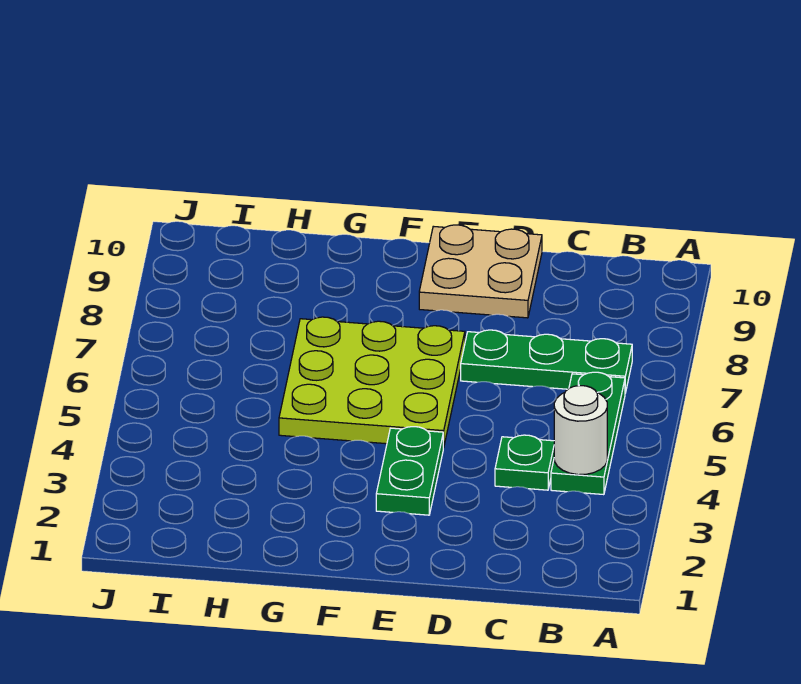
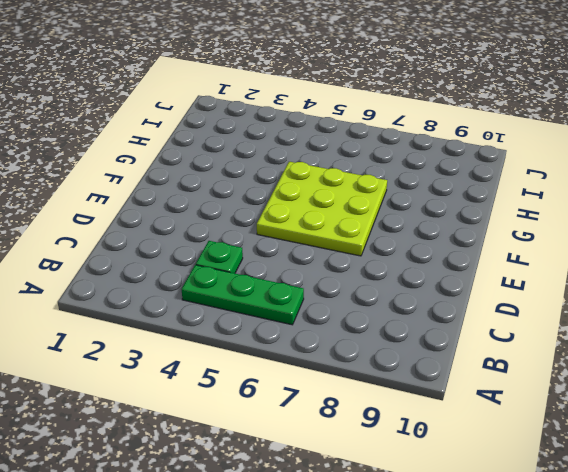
none -> green plate B7:D7 level 1
none -> tan plate D9:E10 level 1

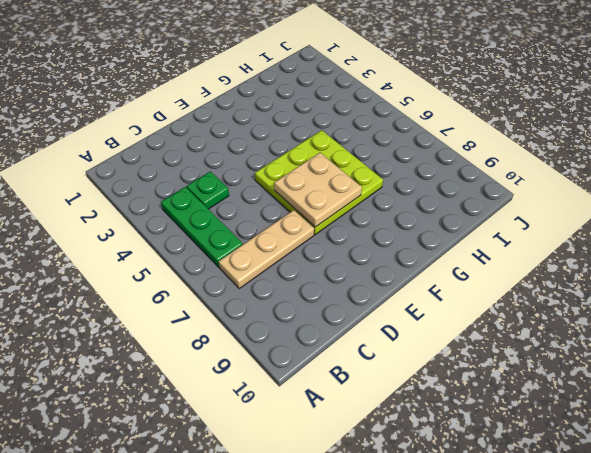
tan plate B7:D7 level 1 -> green plate B7:D7 level 1
tan plate E6:F7 level 2 -> tan plate D9:E10 level 1
none -> green plate E3:E4 level 1
none -> white round brick B4 level 2

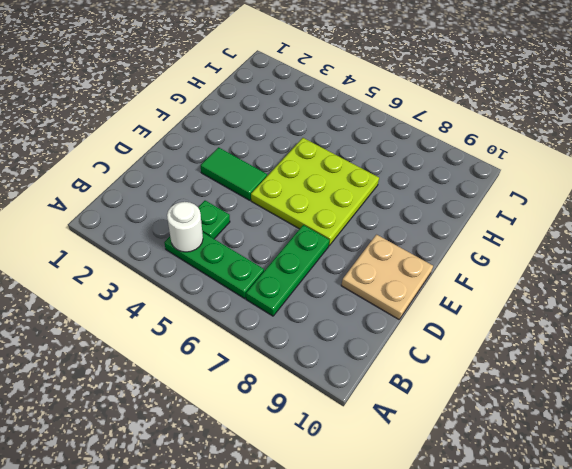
green tile E3:E4 level 1 -> green plate E3:E4 level 1

